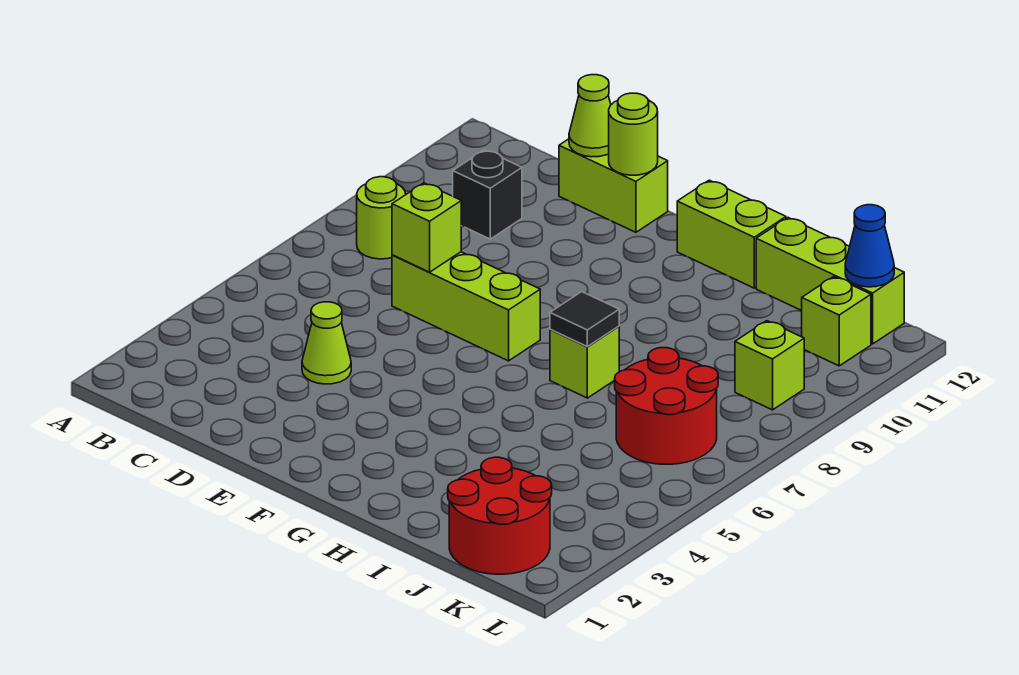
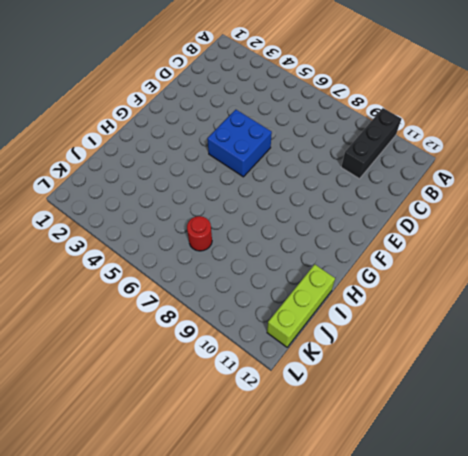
black brick A10:C10 level 1 -> black brick C10 level 1
blue brick E5:F6 level 1 -> none
red round brick J7 level 1 -> red round brick J6:K7 level 1
none -> lime round brick B8 level 1
none -> lime cone D4 level 1
none -> lime brick D7:F7 level 1

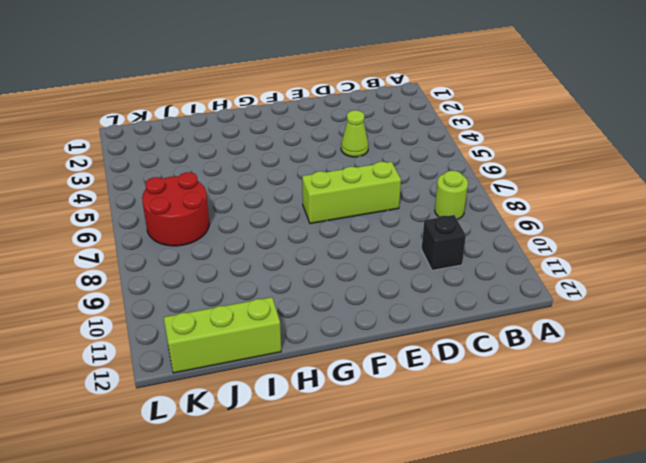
none -> lime brick D12:E12 level 1
none -> lime brick G12:H12 level 1
none -> lime brick H7 level 1

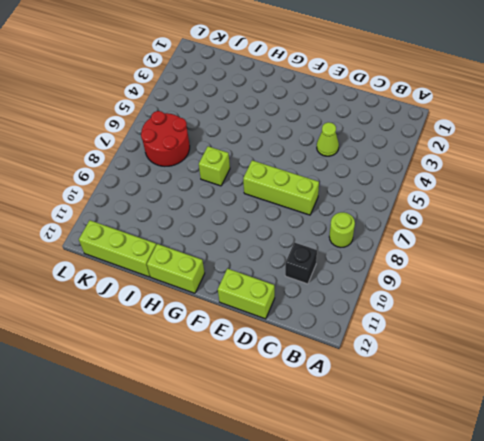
none -> red round brick J1:K2 level 1
none -> lime brick K9 level 1
none -> lime brick K11 level 1

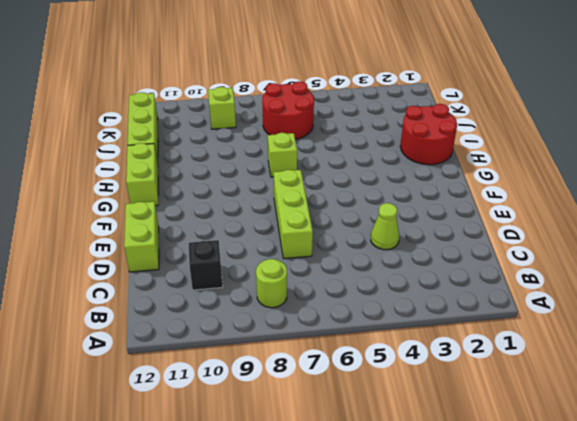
red round brick H1:I2 level 1 -> red round brick J1:K2 level 1
none -> lime brick K11 level 1
none -> lime brick D7 level 2
none -> lime cone D12 level 2

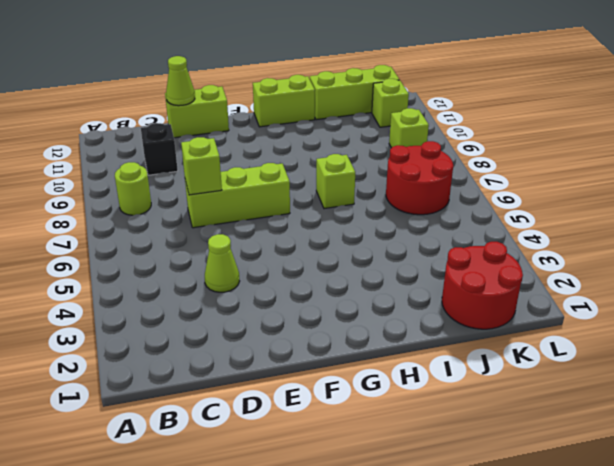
none -> lime round brick E12 level 2
none -> black tile H7 level 2
none -> blue cone K12 level 2

